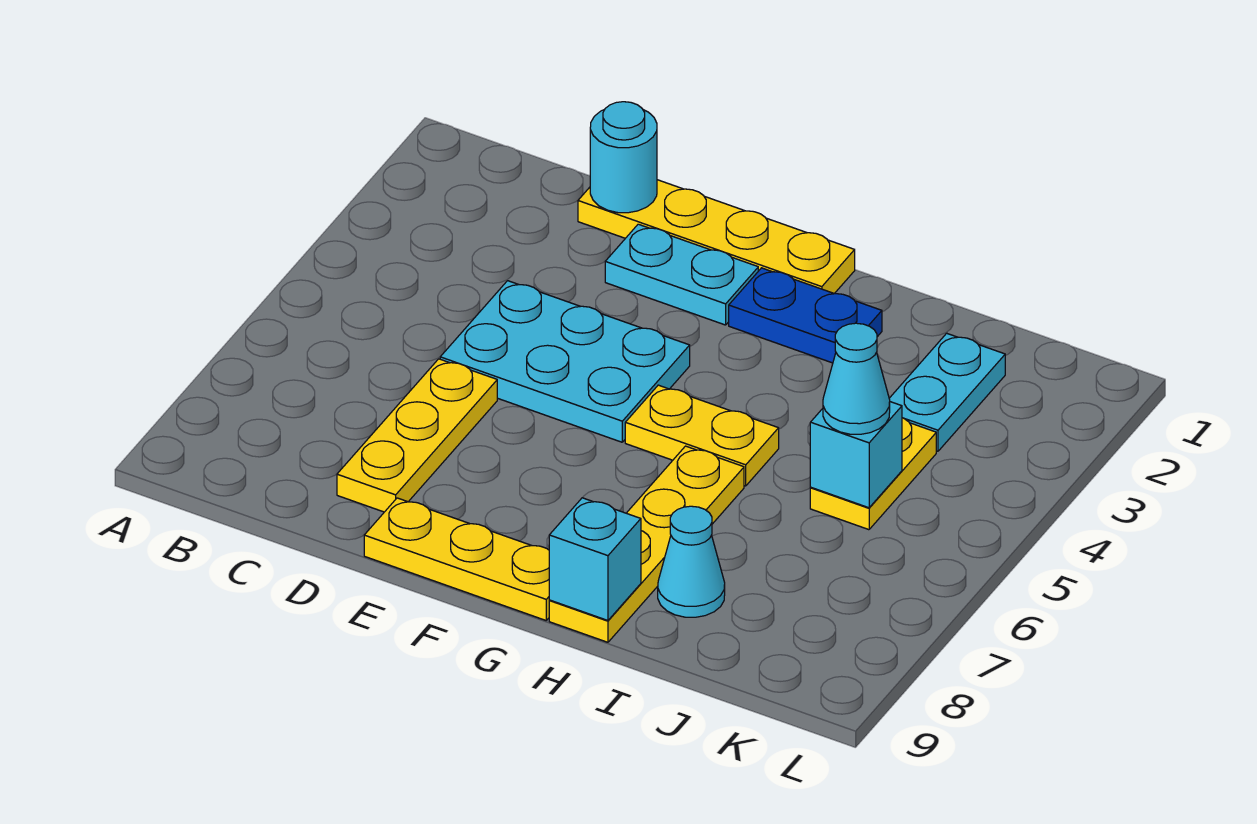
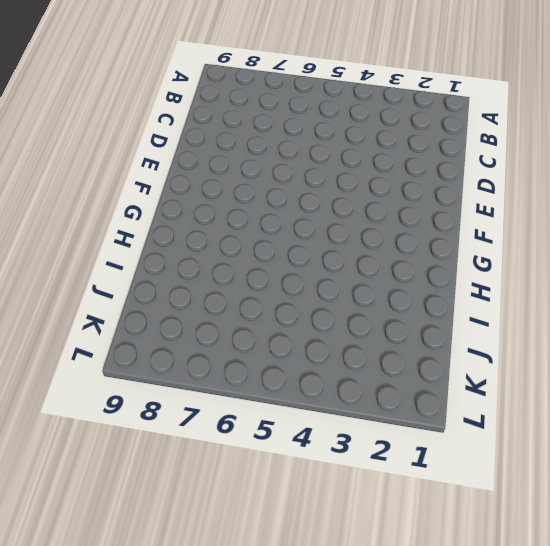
none -> yellow plate D1:G1 level 1
none -> cyan plate D4:F5 level 1
none -> yellow plate D6:D8 level 1

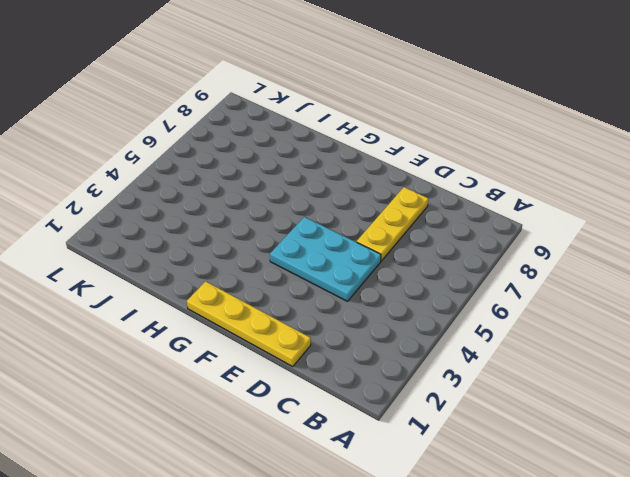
none -> cyan plate E2:F2 level 1
none -> yellow plate E9:G9 level 1
none -> blue plate G2:H2 level 1

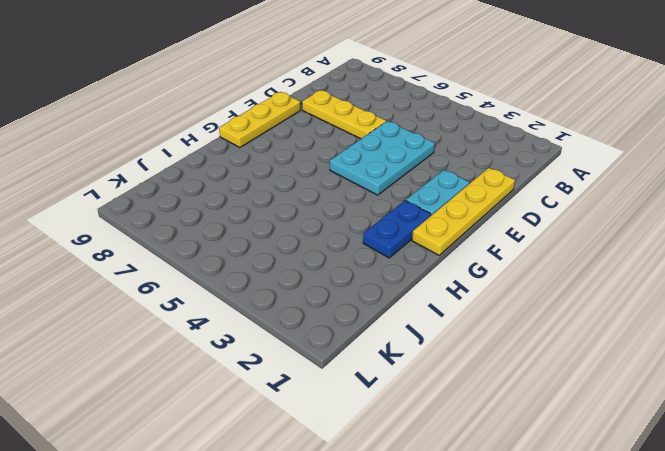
none -> yellow plate G5:H5 level 1
none -> yellow plate H6:H9 level 1
none -> cyan cone I8 level 1

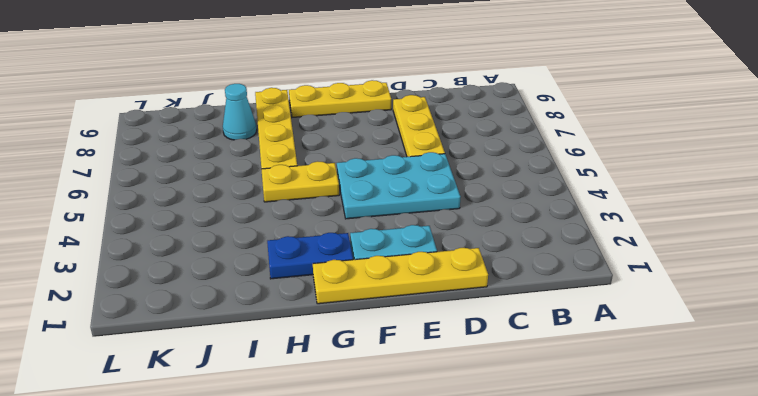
none -> cyan plate J2:J3 level 1
none -> yellow plate J4:J5 level 1
none -> cyan round brick D1 level 2

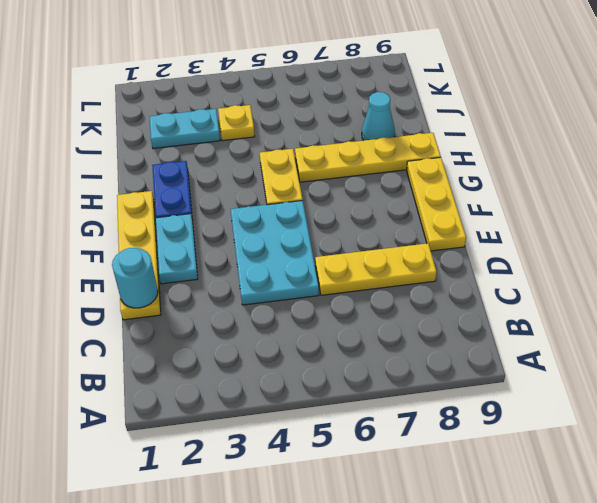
yellow plate J4 level 1 -> yellow plate J4:J5 level 1
none -> cyan brick H9 level 2
none -> cyan brick J5 level 2
none -> cyan cone J5 level 3

